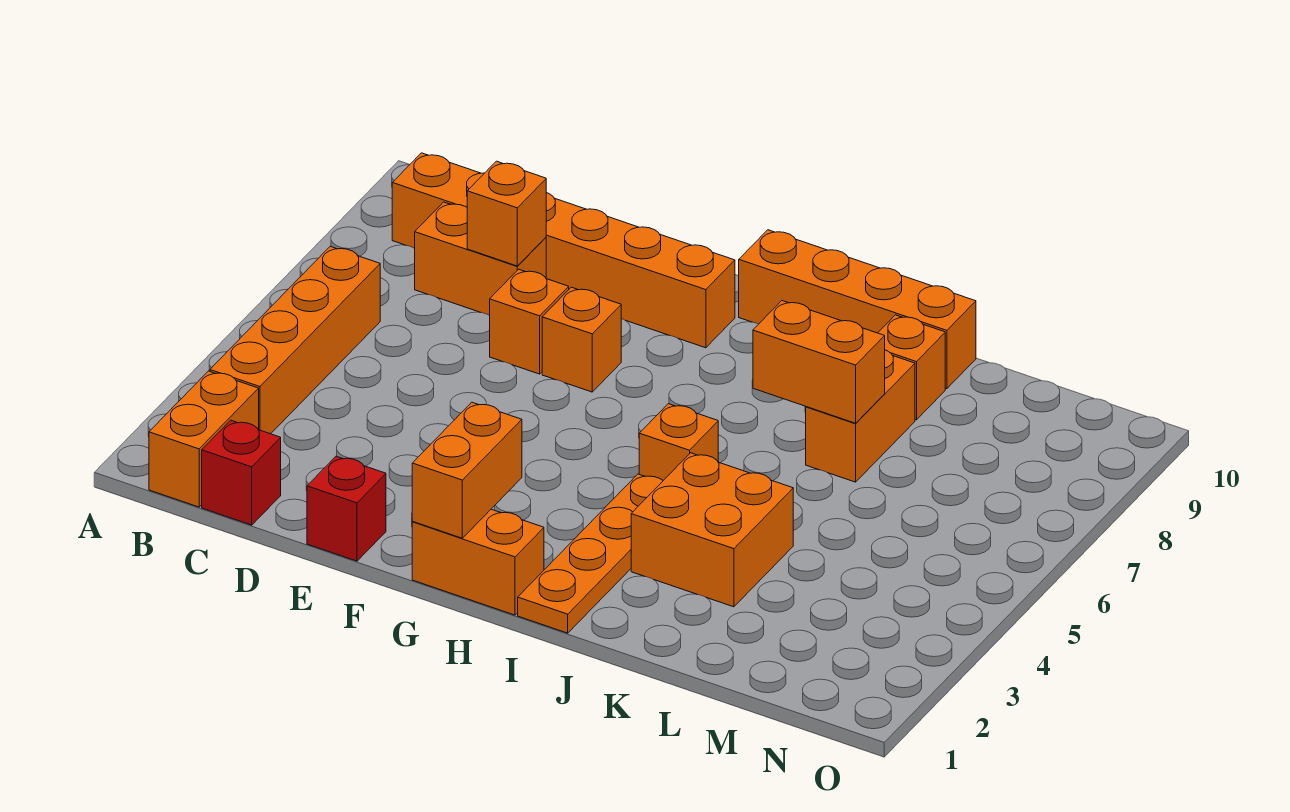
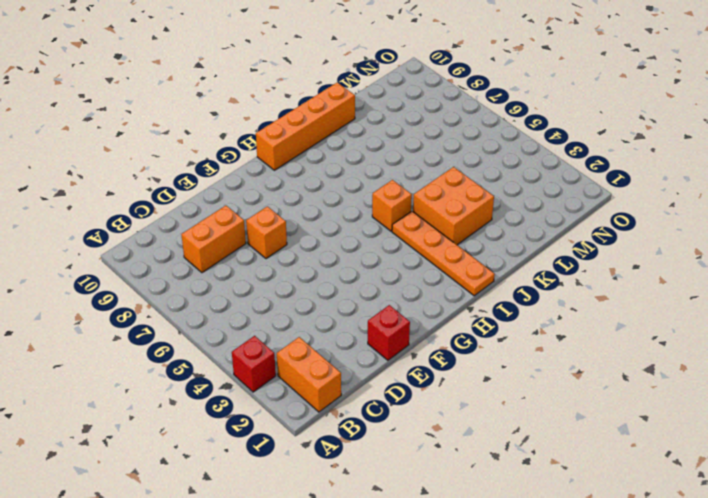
red brick A3 level 1 -> red brick C1 level 1
none -> orange brick B3:B6 level 1
none -> orange brick B9:G9 level 1
none -> orange brick F7 level 1

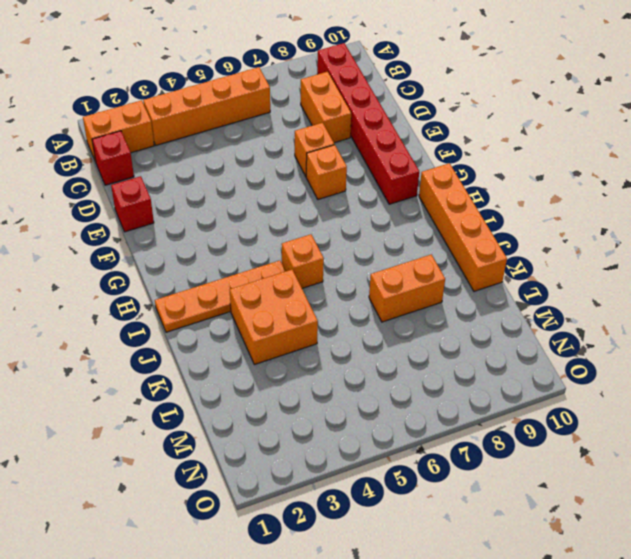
red brick B9:G9 level 1 -> orange brick B9:G9 level 1
none -> orange brick G1:H1 level 1
none -> orange brick K9 level 1
none -> orange brick D8 level 2

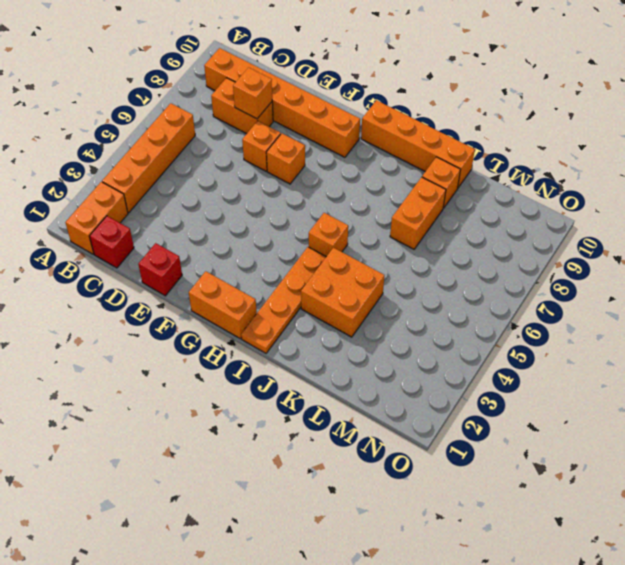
none -> orange brick G1:G2 level 2
none -> orange brick J7:K7 level 2

